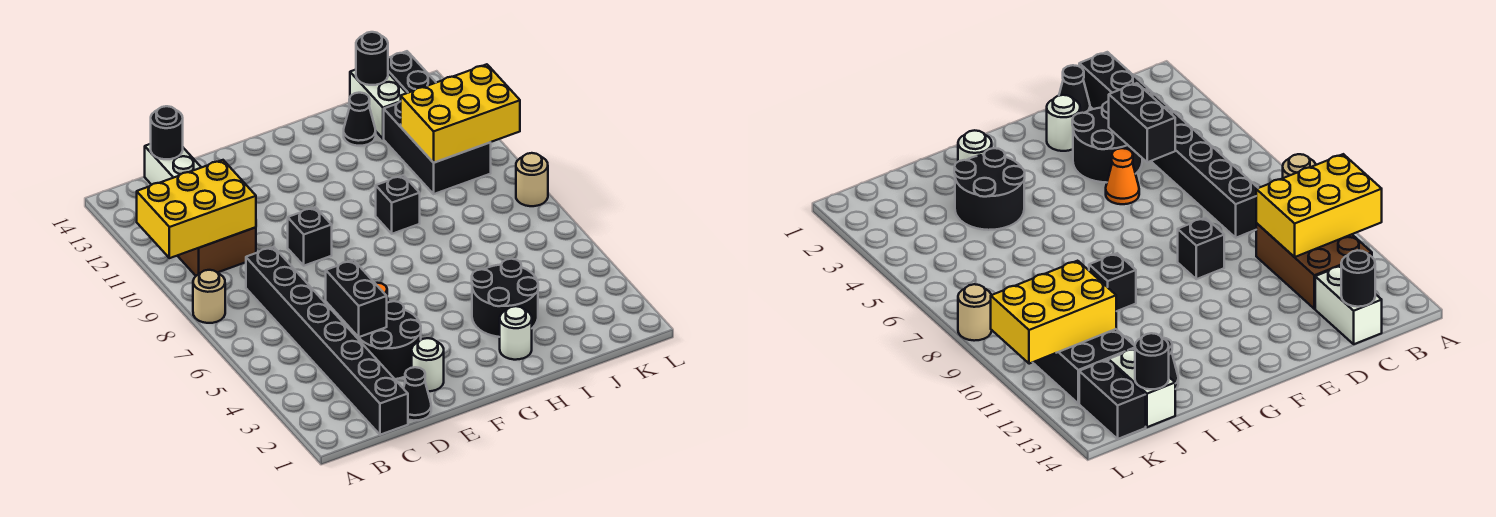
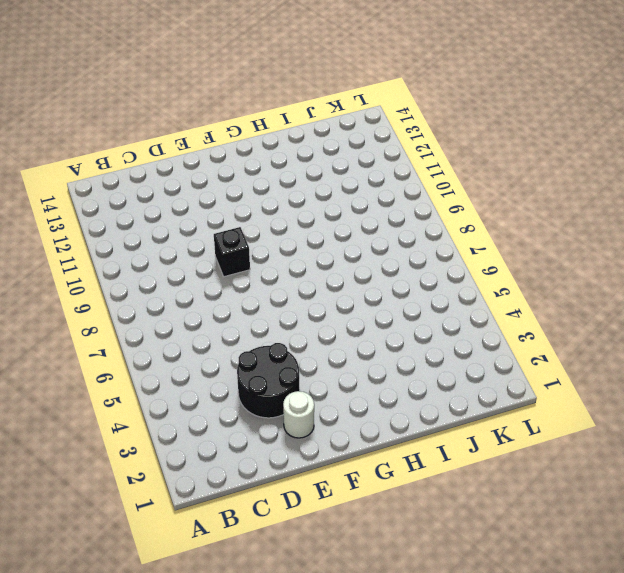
none -> tan round brick A8 level 1
none -> brown brick B10:C12 level 1
none -> black brick C1:C8 level 1

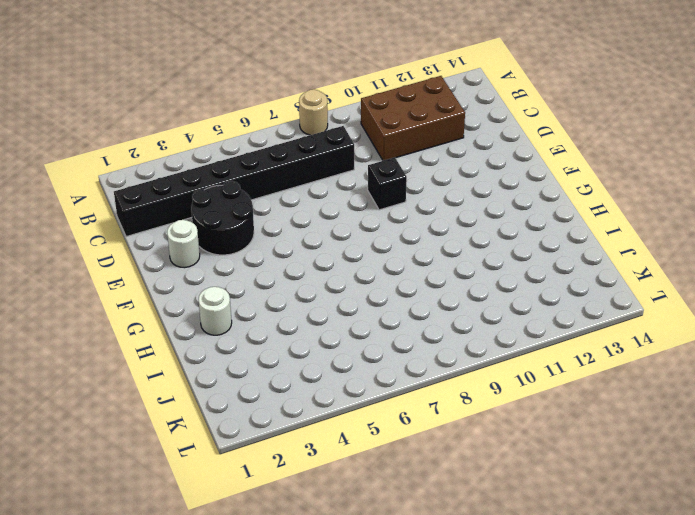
none -> white brick C13:C14 level 1
none -> black cone D1 level 1
none -> orange cone E5 level 1

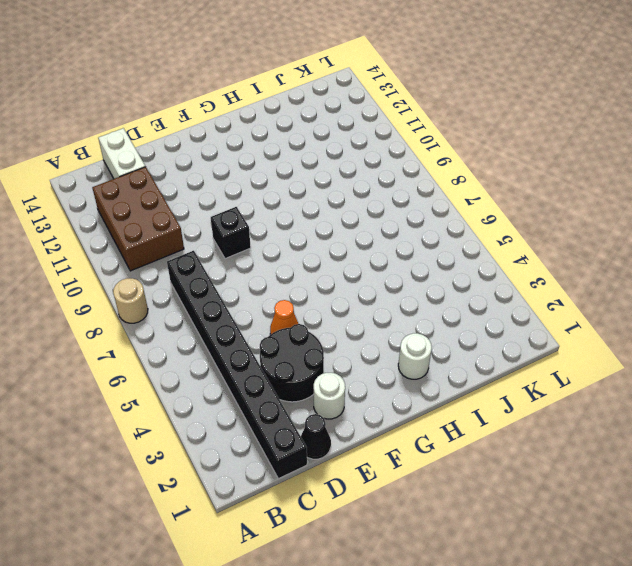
none -> black round brick H3:I4 level 1
none -> black brick H9 level 1
none -> black cone I13 level 1

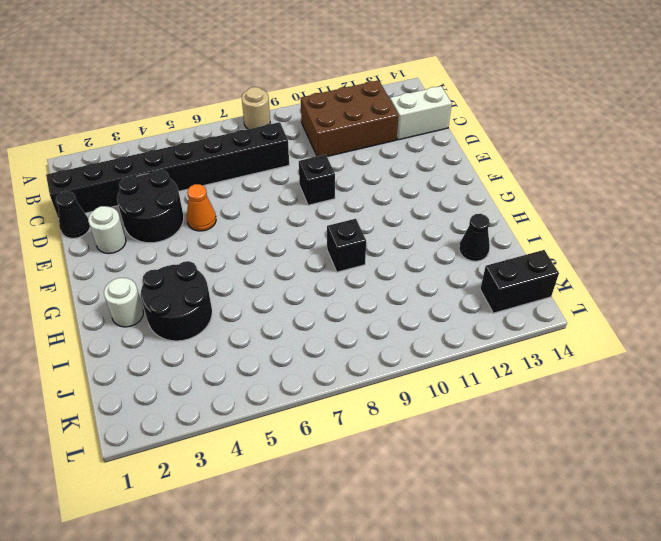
none -> black brick J10:K12 level 1
none -> white brick J13:J14 level 1
none -> tan round brick L8 level 1

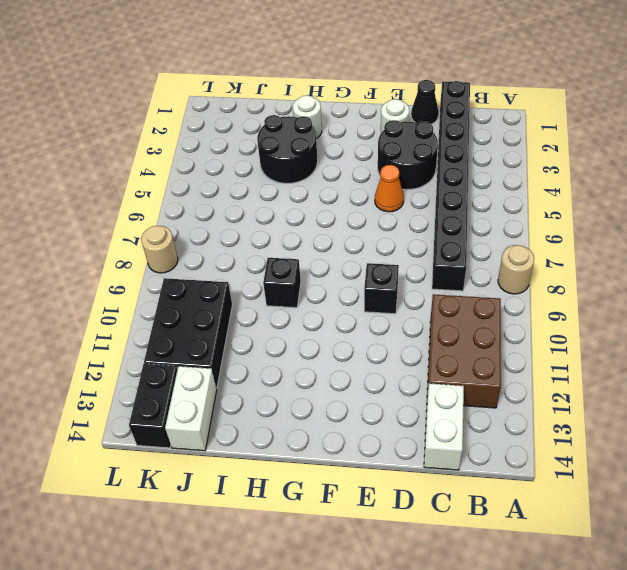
none -> black cone I13 level 1
none -> yellow brick A10:C11 level 2
none -> black round brick C14 level 2

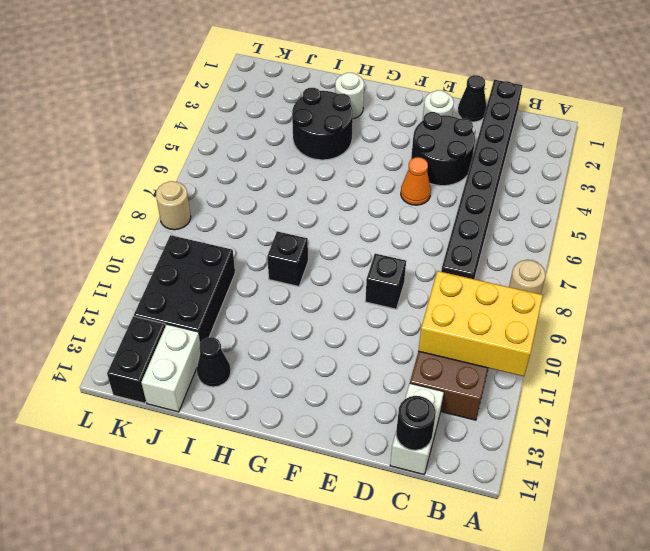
none -> black brick D4:D5 level 2
none -> yellow brick J10:L11 level 2
none -> black round brick J14 level 2

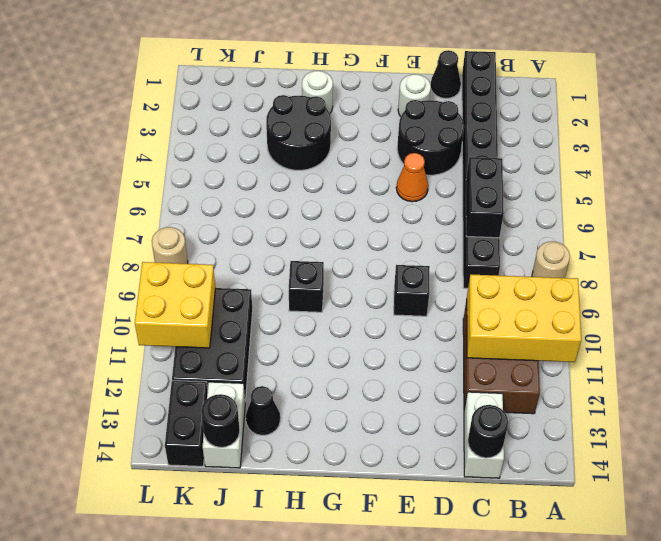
black brick C6:C7 level 2 -> black brick D4:D5 level 2
yellow brick K10:L11 level 2 -> yellow brick J10:L11 level 2

